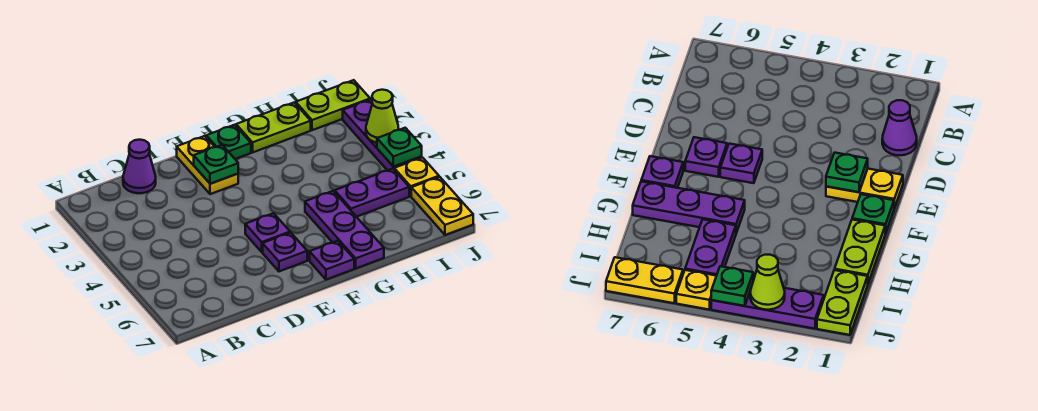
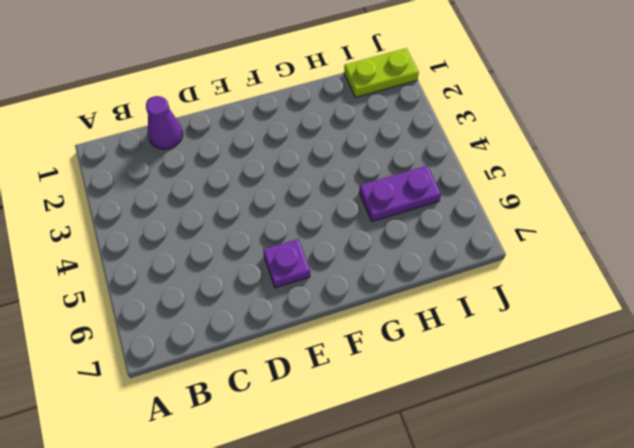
none -> yellow plate E1:E2 level 1
none -> purple plate E5 level 1
none -> green plate F1 level 1

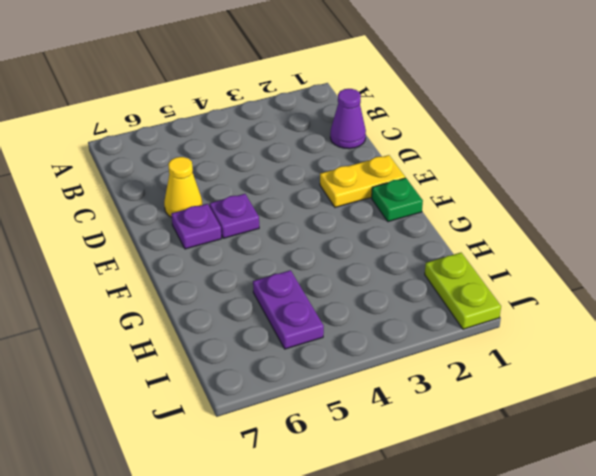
yellow cone D6 level 1 -> none
none -> purple plate F7 level 1
none -> lime plate G1:H1 level 1
none -> purple plate G5:G7 level 1

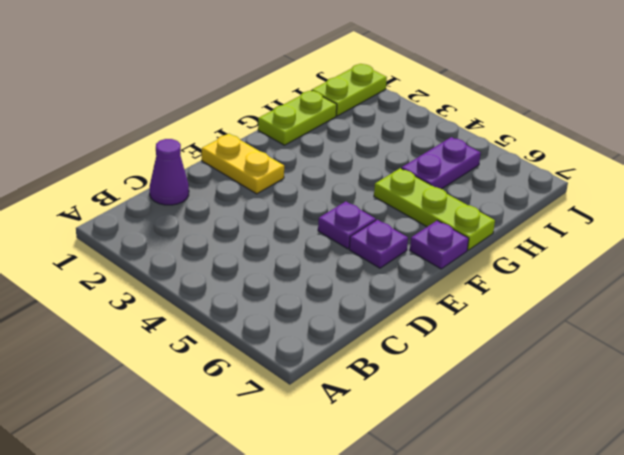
lime plate G5:G7 level 1 -> purple plate G5:G7 level 1
none -> green plate F1 level 1
none -> purple plate J2:J4 level 1
none -> yellow plate J5 level 1

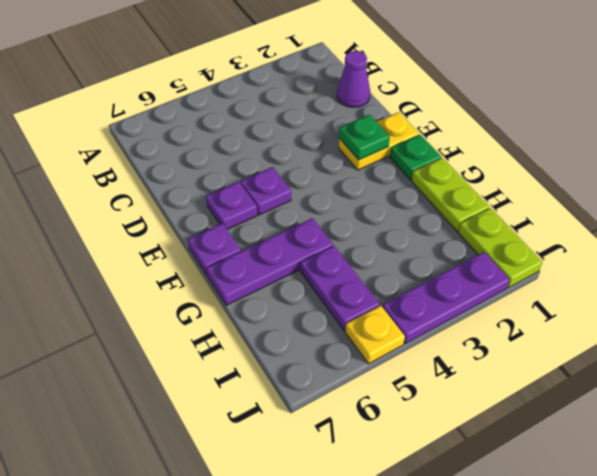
none -> yellow plate J6:J7 level 1
none -> lime cone J3 level 2
none -> green plate J4 level 2

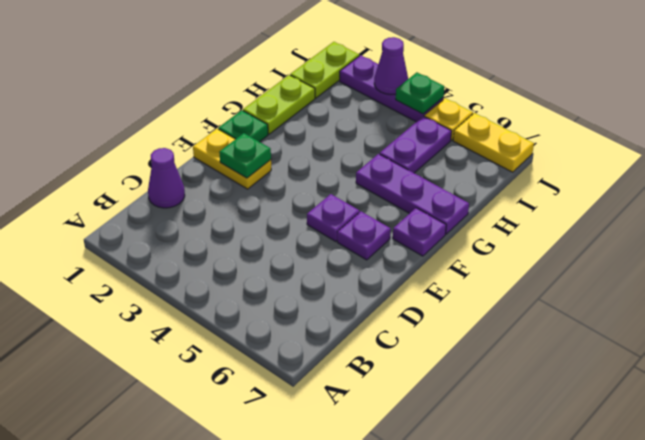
purple cone J3 level 2 -> lime cone J3 level 2

